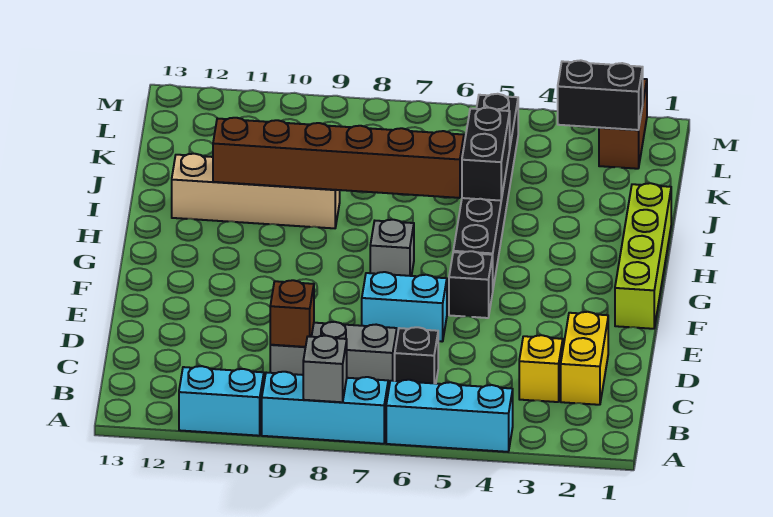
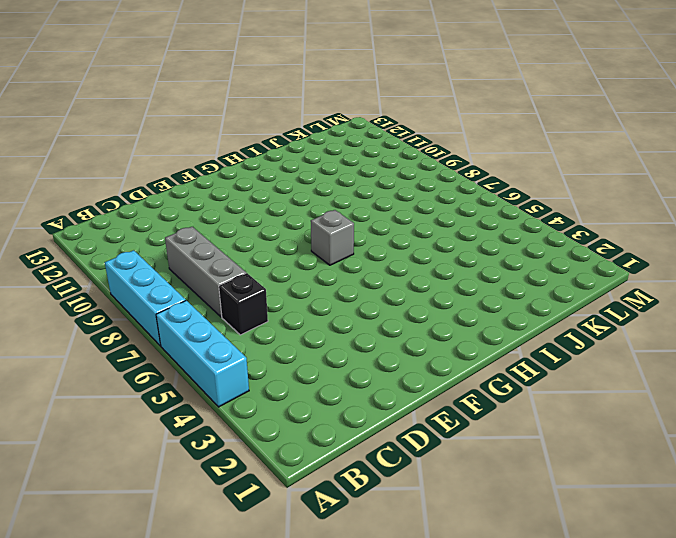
none -> cyan brick A10:A11 level 1
none -> yellow brick C2:D2 level 1
none -> yellow brick C3 level 1

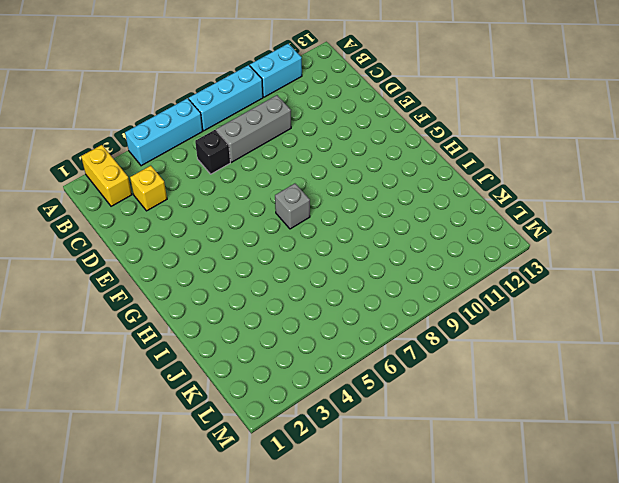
yellow brick A2:B2 level 1 -> yellow brick C2:D2 level 1
none -> cyan brick E6:E7 level 1
none -> lime brick F1:I1 level 1
none -> black brick F5 level 1

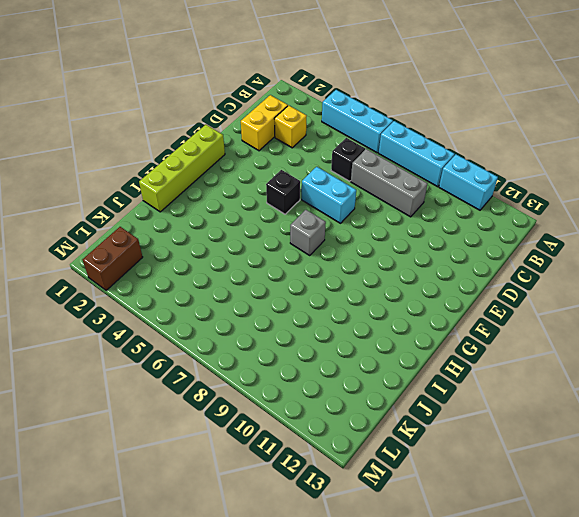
none -> black brick G5:L5 level 1
none -> tan brick I9:I12 level 1
none -> grey brick A8 level 2

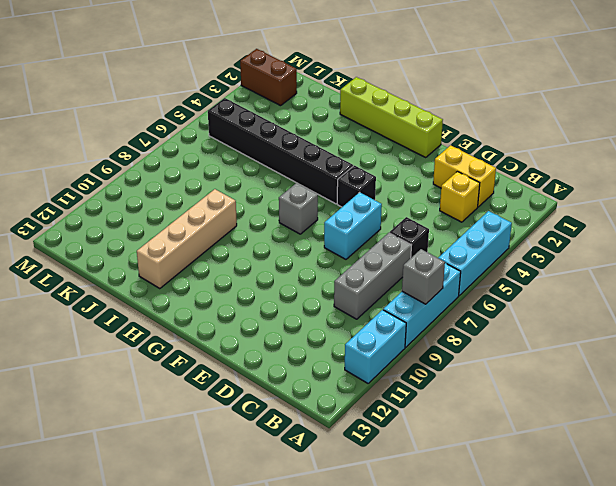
none -> brown brick C9 level 2
none -> black brick I5:J5 level 2
none -> brown brick I6:I11 level 2

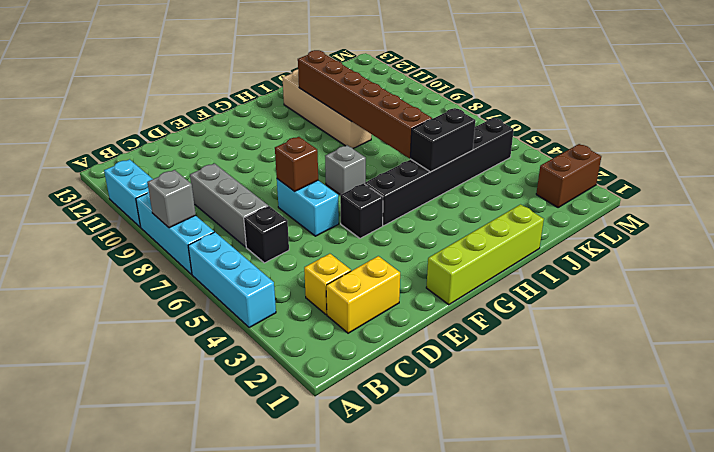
brown brick E7 level 2 -> brown brick C9 level 2
none -> black brick L2:L3 level 2

